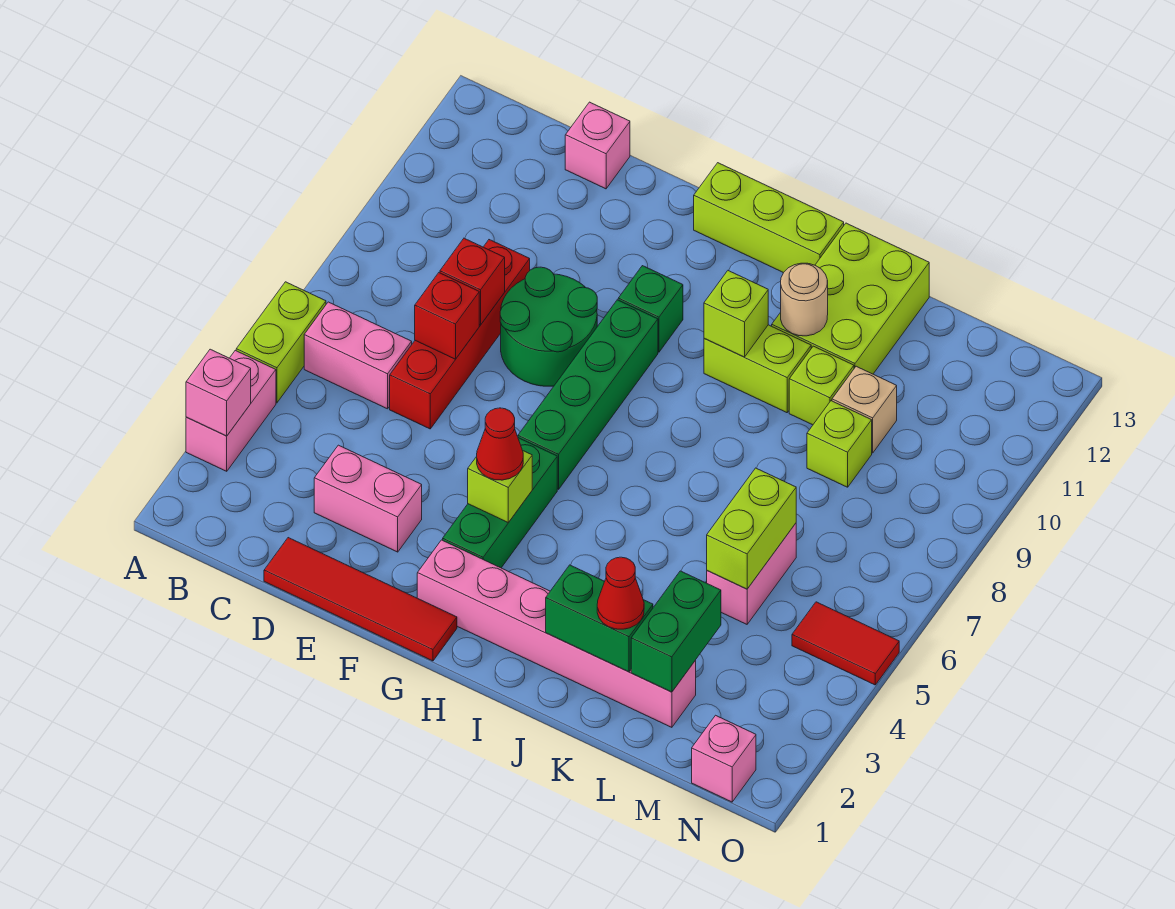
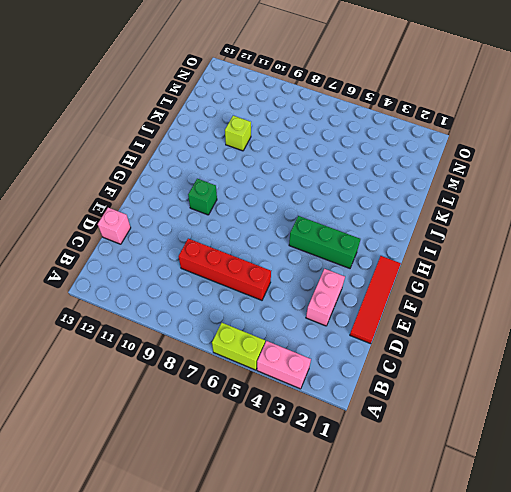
none -> pink brick B6:C6 level 1
none -> green round brick E8:F9 level 1
none -> pink brick G2:L2 level 1
none -> green brick G6:G9 level 1

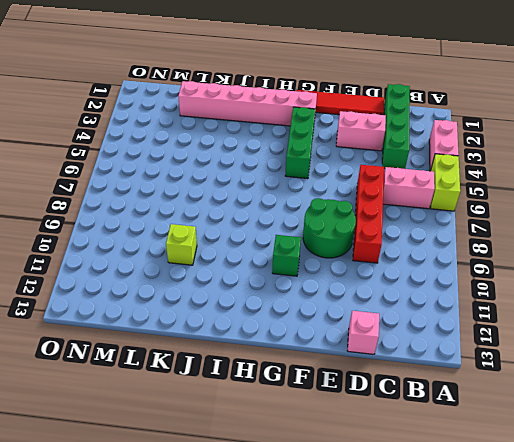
green brick C1:C4 level 1 -> green brick G6:G9 level 1
none -> lime brick G13:I13 level 1
none -> lime brick I10:J10 level 1
none -> lime brick J11:K13 level 1
none -> pink brick L5:L6 level 1

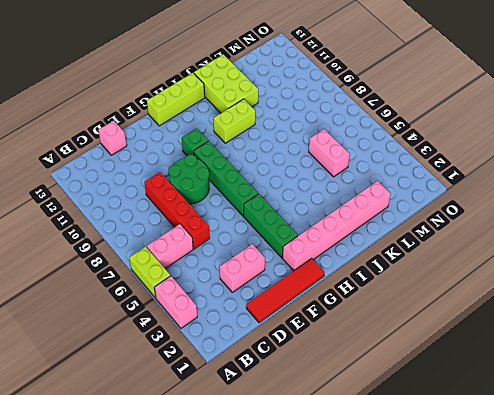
none -> lime brick K10 level 1
none -> lime brick L9 level 1
none -> tan brick L10 level 1
none -> pink brick N1 level 1

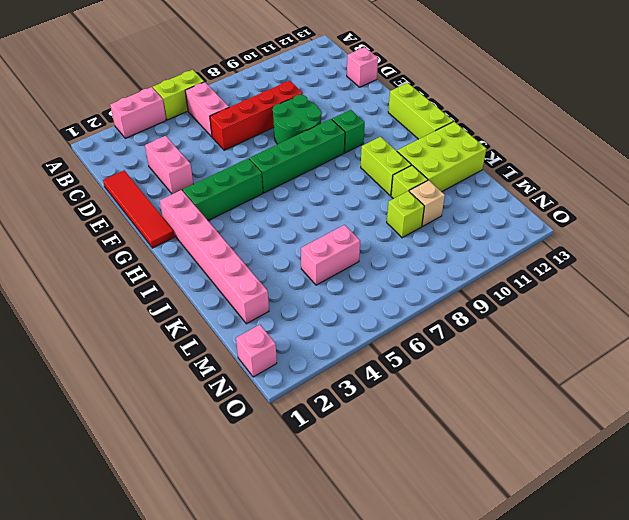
none -> red tile N5:O5 level 1
none -> pink brick A3 level 2
none -> red brick D7 level 2
none -> red brick D8 level 2

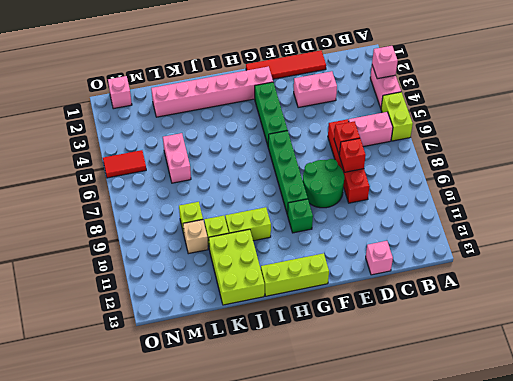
none -> lime brick G4 level 2
none -> lime brick I10 level 2
none -> green brick J2:K2 level 2
none -> tan round brick J11 level 2

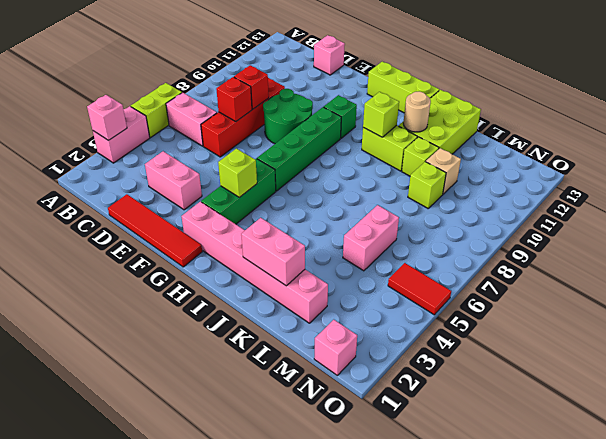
pink brick J2:K2 level 2 -> green brick J2:K2 level 2
none -> green brick L2:L3 level 2
none -> lime brick L5:L6 level 2
none -> red cone G4 level 3
none -> red cone K2 level 3

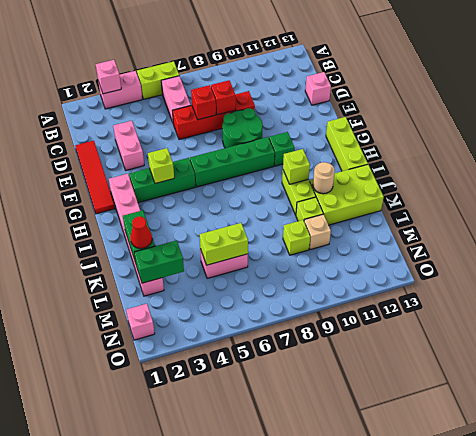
none -> red tile N5:O5 level 1
none -> red cone G4 level 3

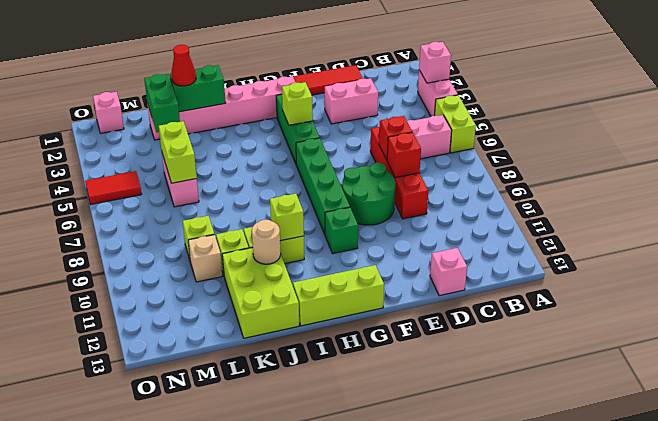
none -> red cone G4 level 3

